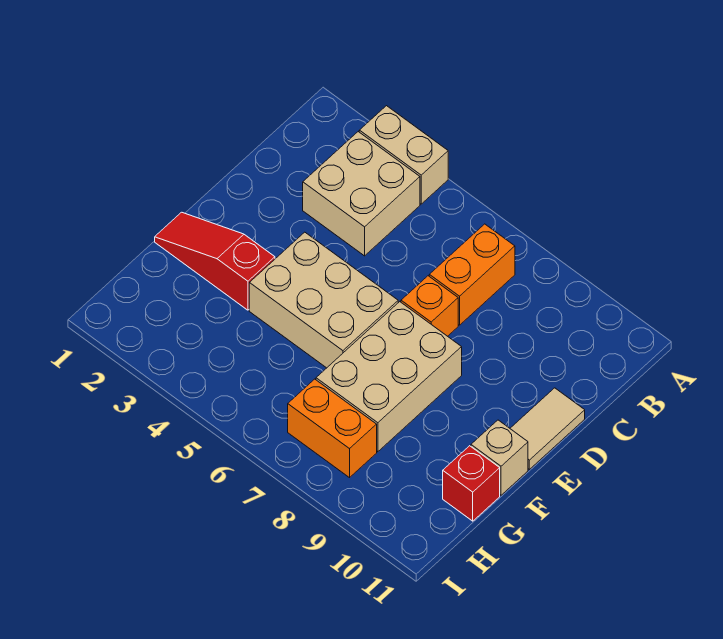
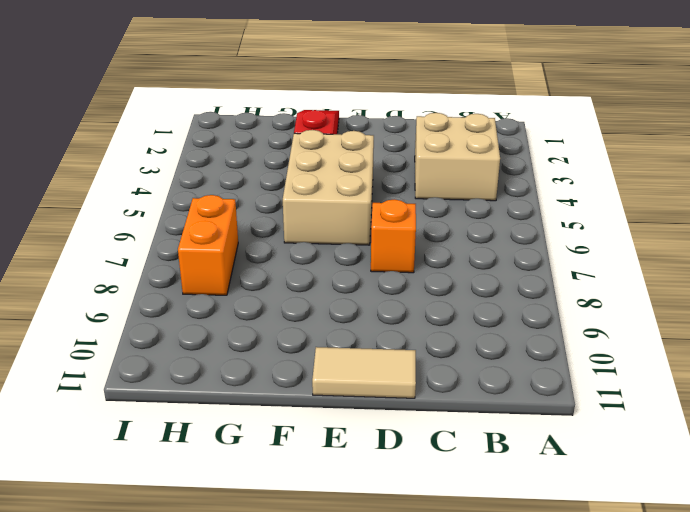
none -> tan brick A3:A4 level 1
none -> orange brick B7:C7 level 1

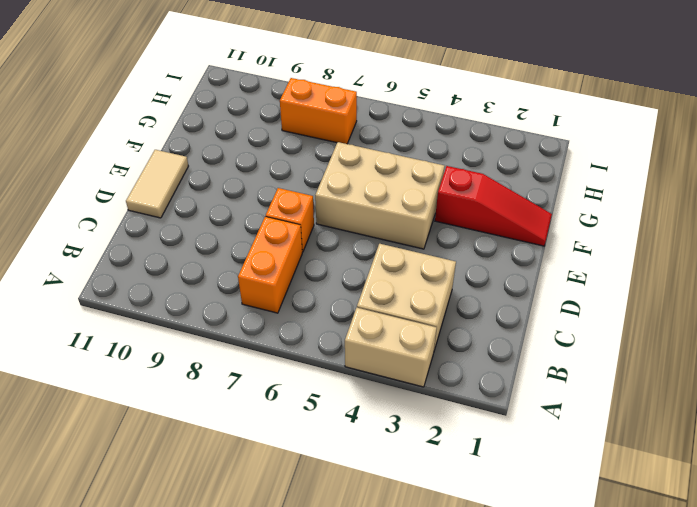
none -> tan brick E7:G8 level 1
none -> tan brick F11 level 1

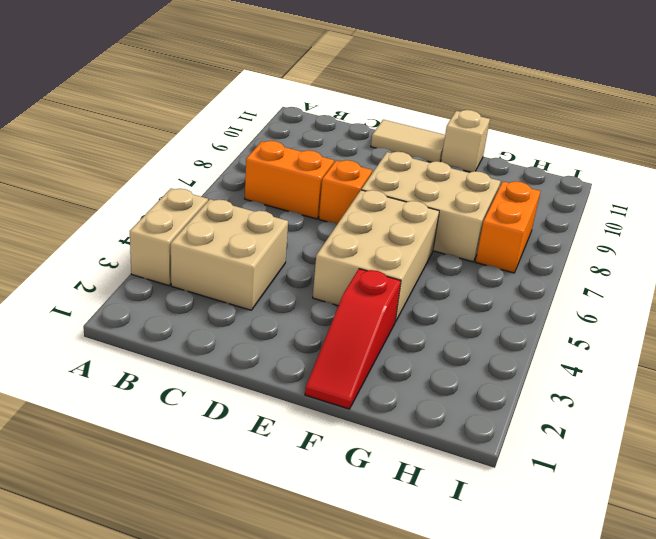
none -> red brick G11 level 1

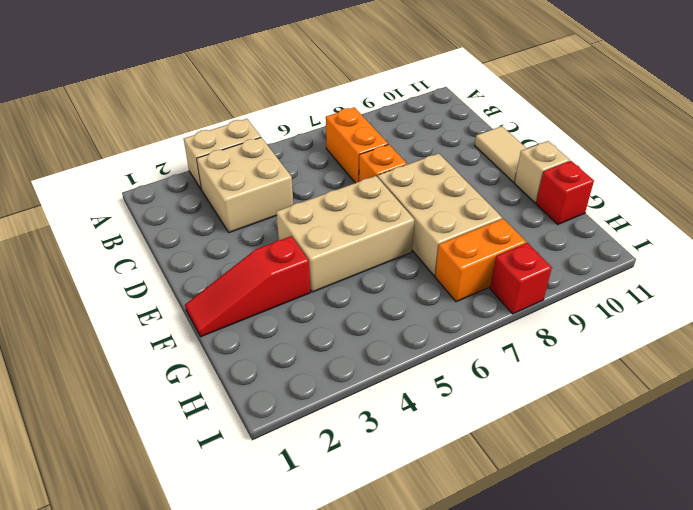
red brick I8 level 1 -> none

